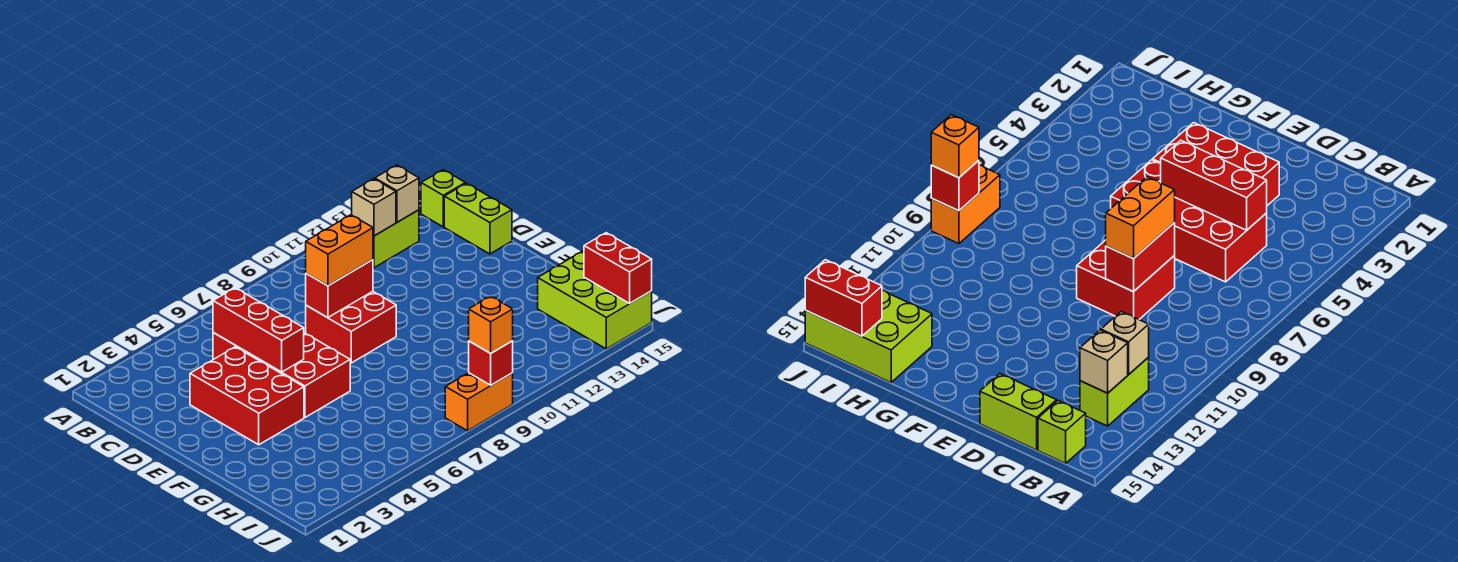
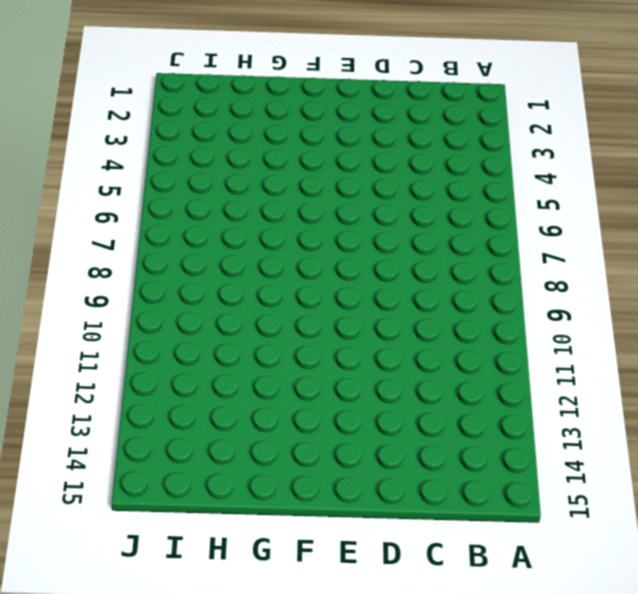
none -> lime brick B12:B13 level 1
none -> lime brick B15 level 1
none -> red brick C5:F6 level 1

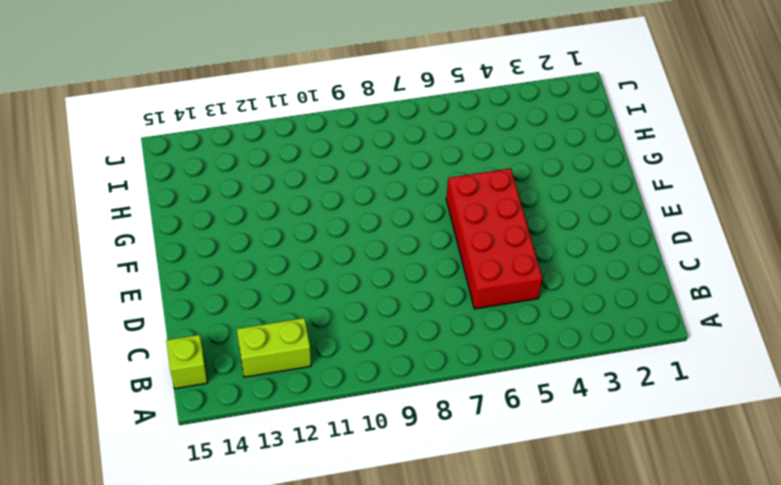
none -> lime brick C15:D15 level 1
none -> red brick D3:F4 level 1
none -> red brick D8:E9 level 1

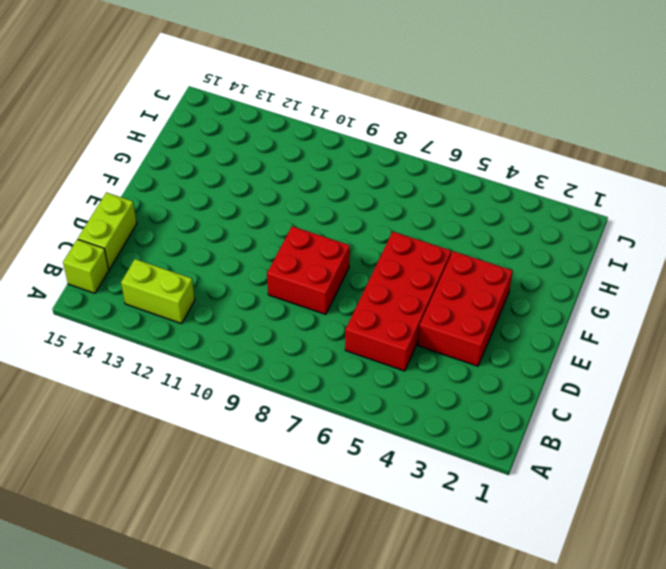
none -> lime brick H14:J15 level 1
none -> orange brick J8:J9 level 1
none -> tan brick B12 level 2

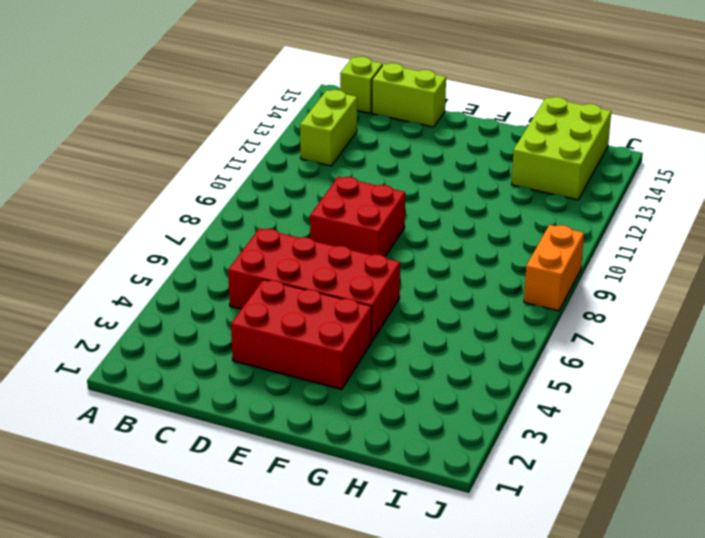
lime brick H13:I15 level 1 -> lime brick H14:J15 level 1
none -> tan brick B12 level 2
none -> tan brick B13 level 2
none -> red brick C5:E5 level 2

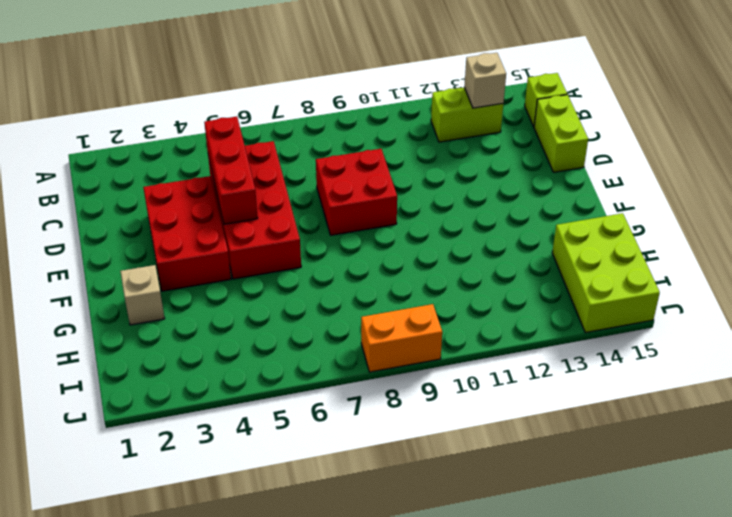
tan brick G2 level 1 -> tan brick B12 level 2
none -> red brick D8:D9 level 2
none -> red brick I15:J15 level 2
none -> red brick J9 level 2

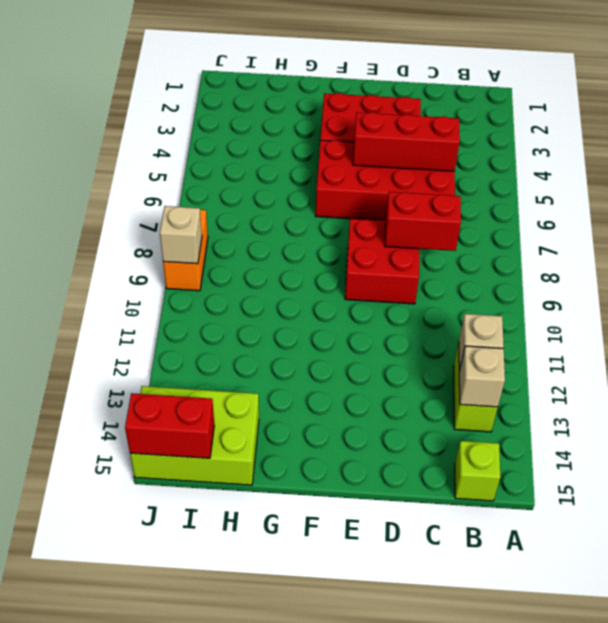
red brick C8:D8 level 2 -> red brick D8:D9 level 2
tan brick J9 level 2 -> red brick J9 level 2
none -> lime brick C15:D15 level 1
none -> orange brick D8:D9 level 3
none -> orange brick J9 level 3

